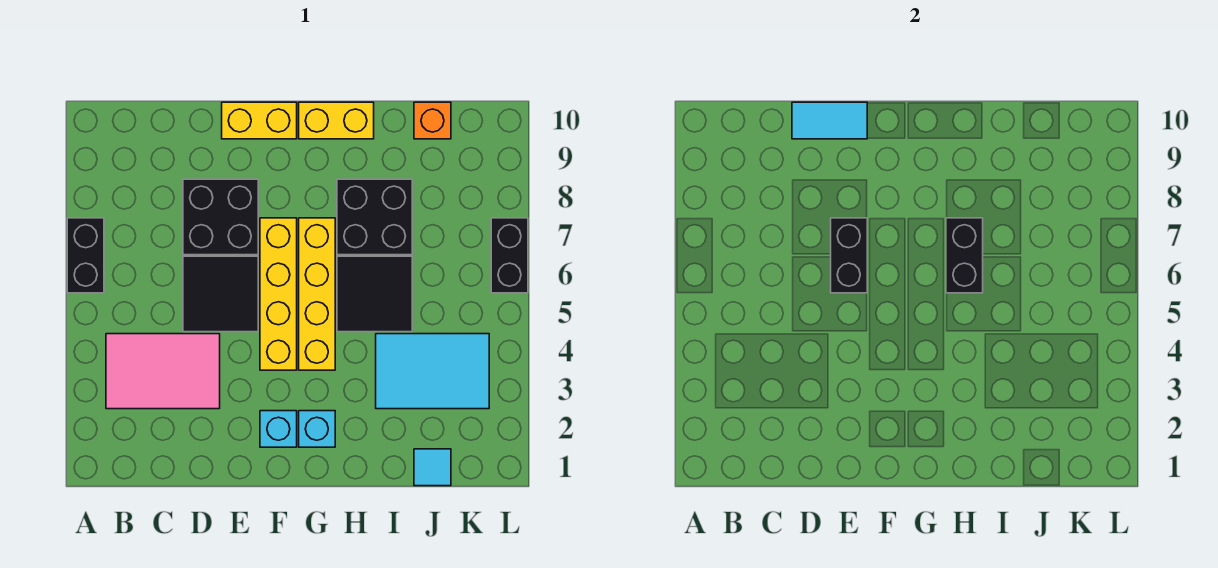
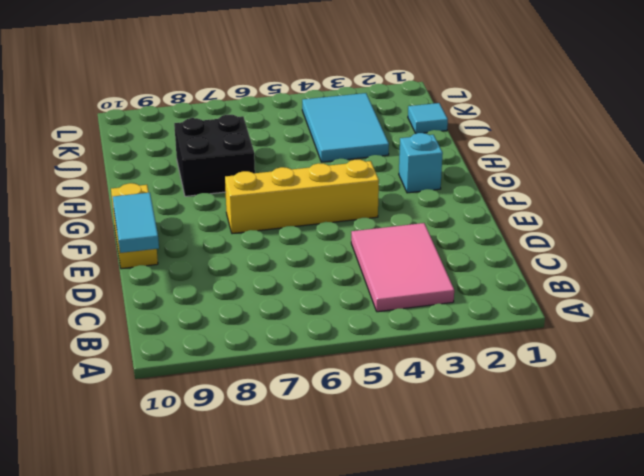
none -> black brick A6:A7 level 1
none -> black tile D5:E6 level 1
none -> black brick D7:E8 level 1

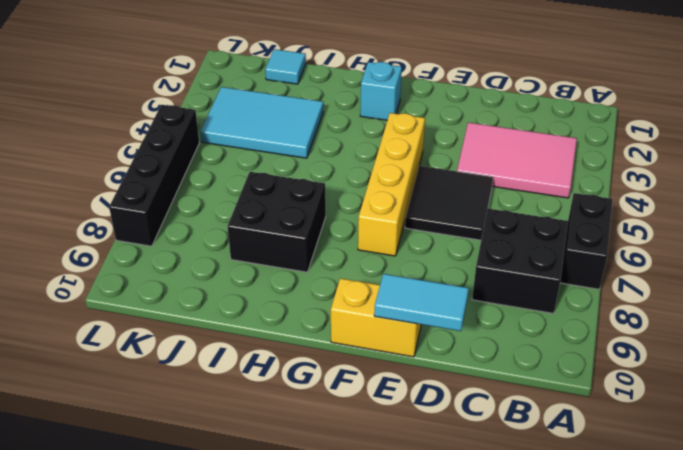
black brick B7:C8 level 1 -> black brick D7:E8 level 1
black brick L5:L8 level 1 -> black brick L6:L7 level 1
none -> cyan brick F2 level 1
none -> yellow brick G4:G7 level 1
none -> yellow brick G10:H10 level 1

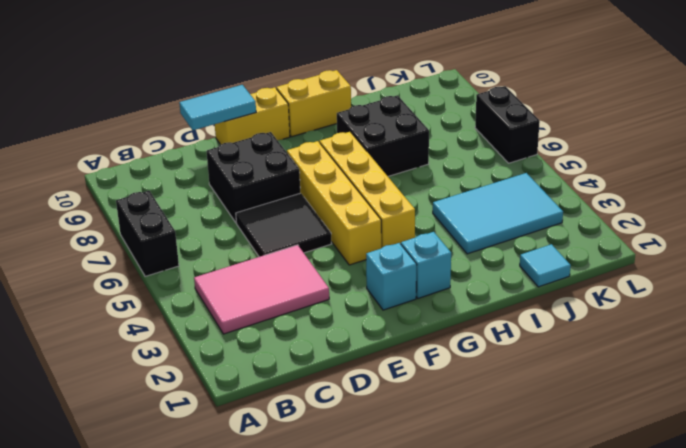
none -> black tile H5:I6 level 1
none -> orange brick J10 level 1
none -> black brick E6:E7 level 2

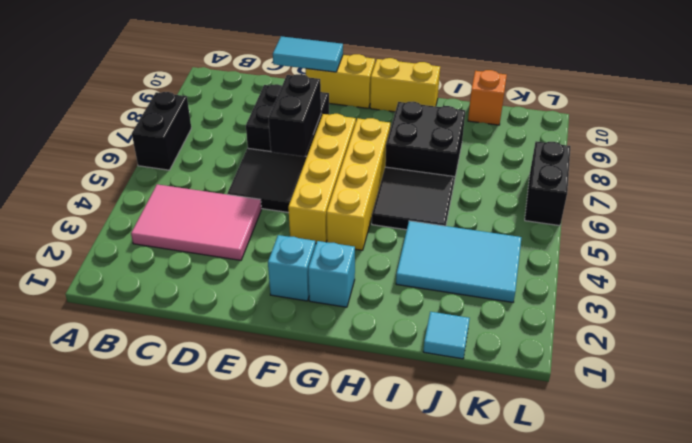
none -> black brick H6:H7 level 2

